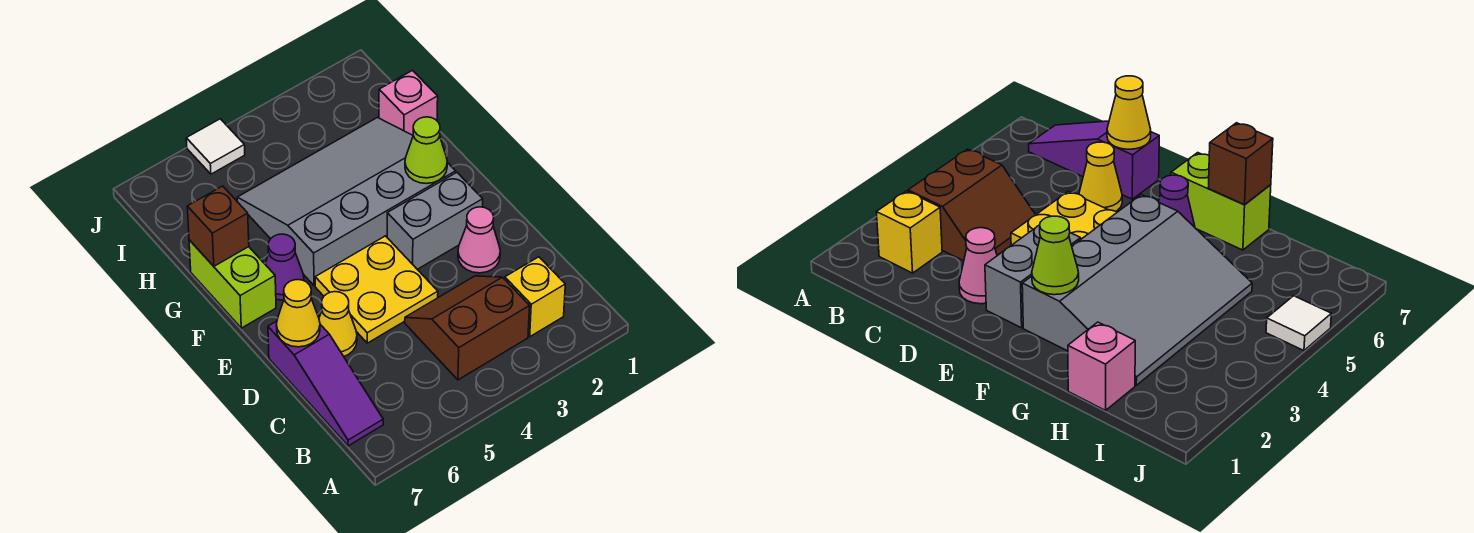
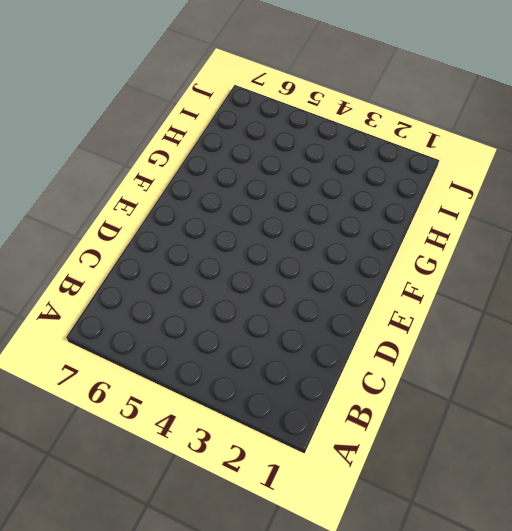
none -> yellow brick B2 level 1
none -> brown slope B3:C4 level 1 top B
none -> purple slope B7:D7 level 1 top D

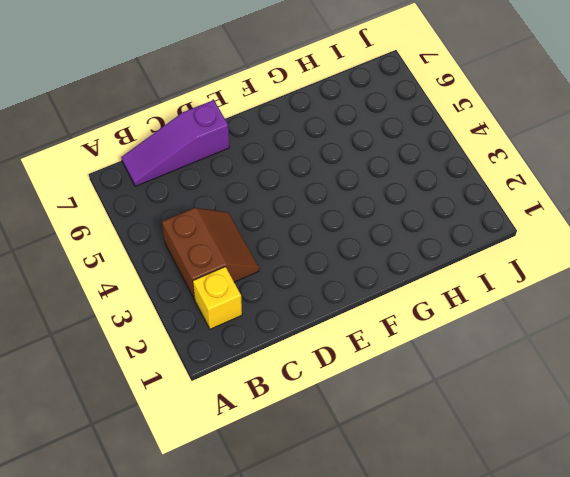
none -> pink cone D2 level 1
none -> yellow plate D4:E5 level 1
none -> yellow cone D6 level 1

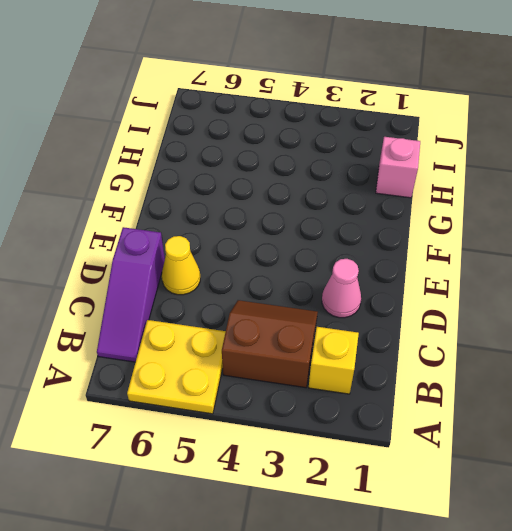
yellow plate A5:B6 level 1 -> yellow plate D4:E5 level 1
none -> grey brick E2:E3 level 1
none -> grey slope F2:H5 level 1 top F
none -> purple cone F6 level 1

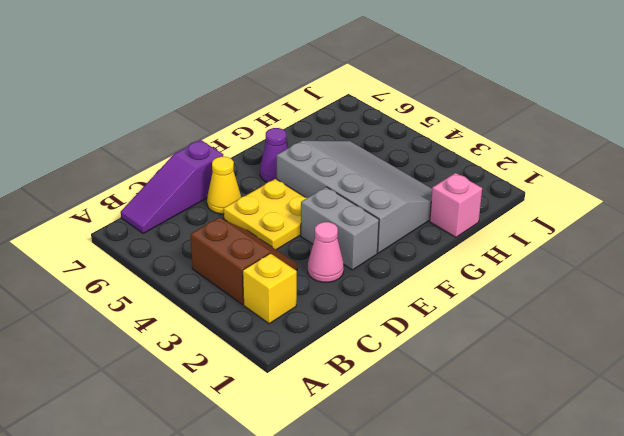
none -> lime brick F7:G7 level 1
none -> white tile J5 level 1
none -> yellow cone D7 level 2

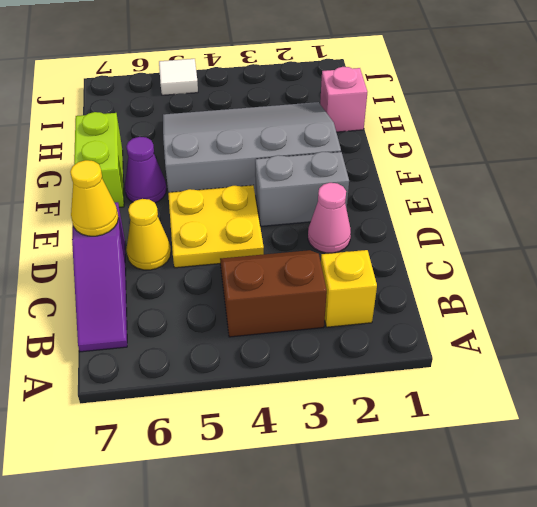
none -> lime cone F2 level 2
none -> brown brick G7 level 2

